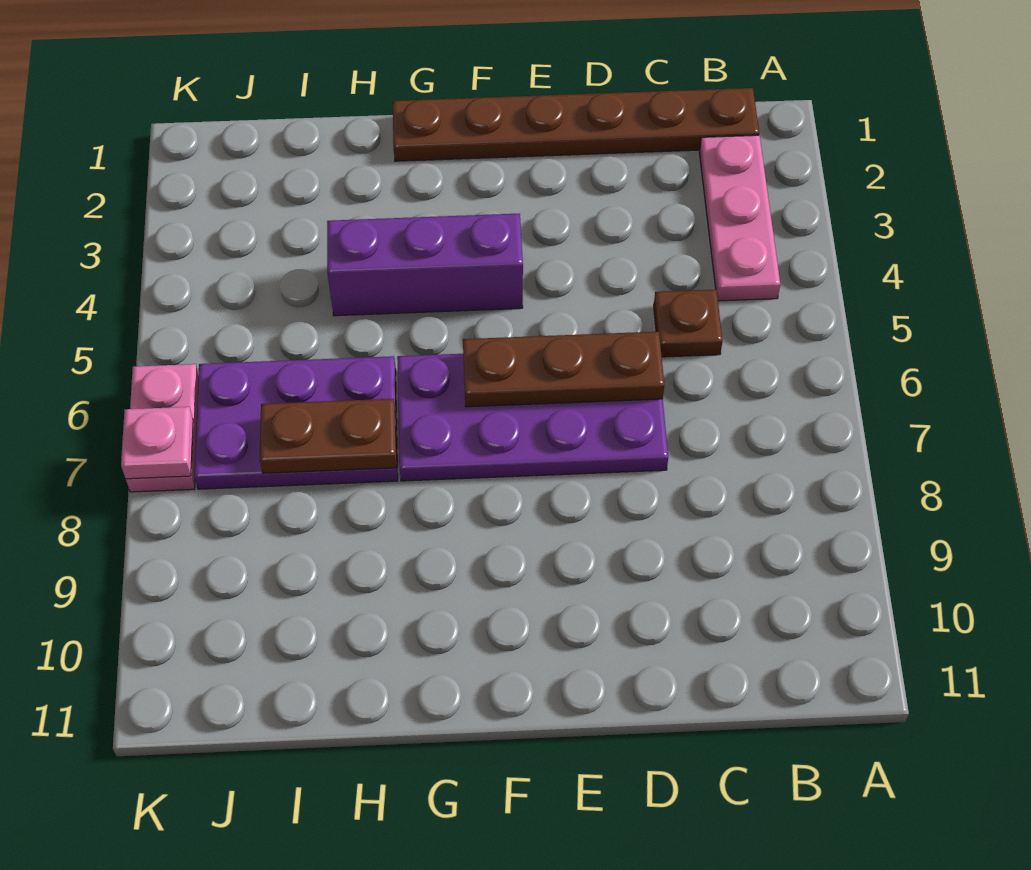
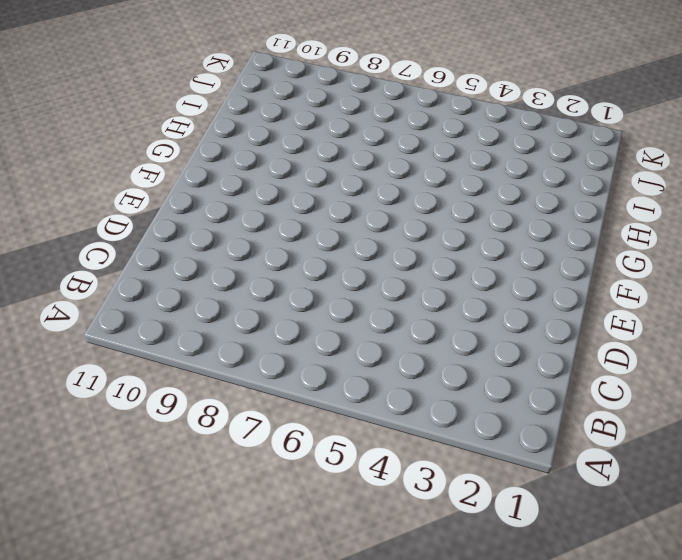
none -> brown plate B1:G1 level 1
none -> pink plate B2:B4 level 1

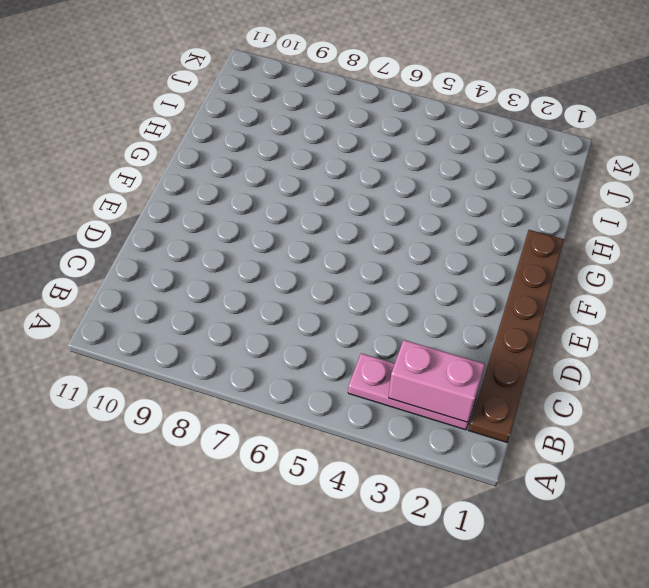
pink brick B2:B3 level 2 -> none
none -> brown plate C5 level 1
none -> purple plate D6:G7 level 1

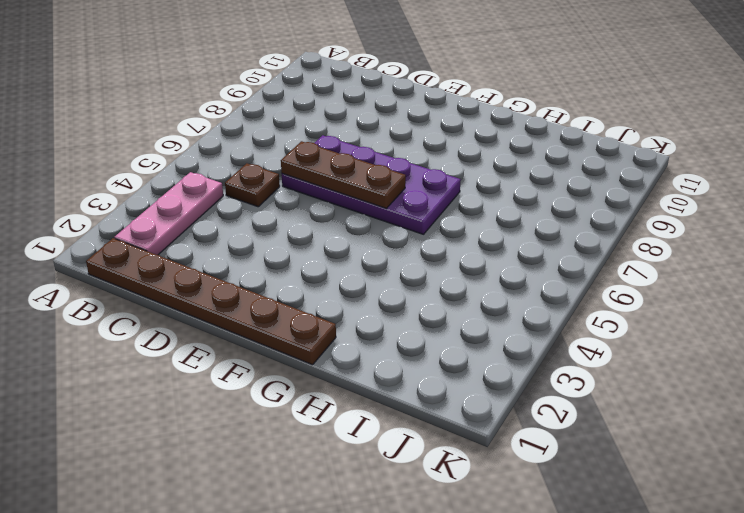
none -> purple brick F4:H4 level 1
none -> purple plate H6:J7 level 1

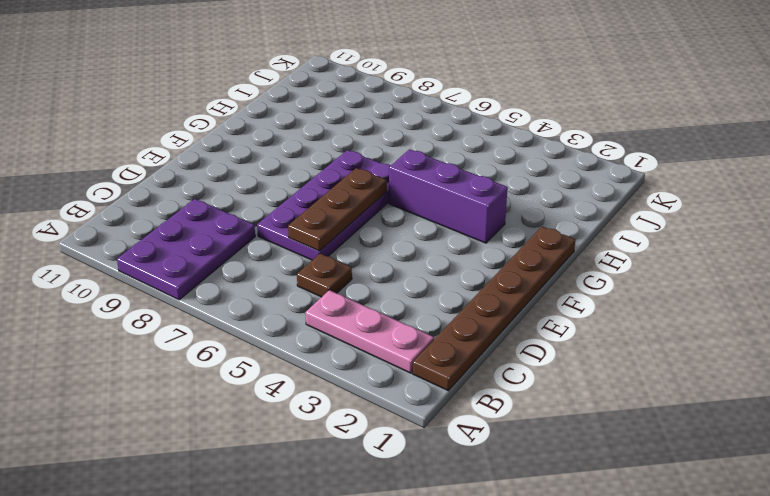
purple plate A8:C9 level 1 -> purple plate H6:J7 level 1
purple brick G3:G5 level 1 -> purple brick F4:H4 level 1
none -> pink plate K6:K7 level 1
none -> brown plate H7:I7 level 2

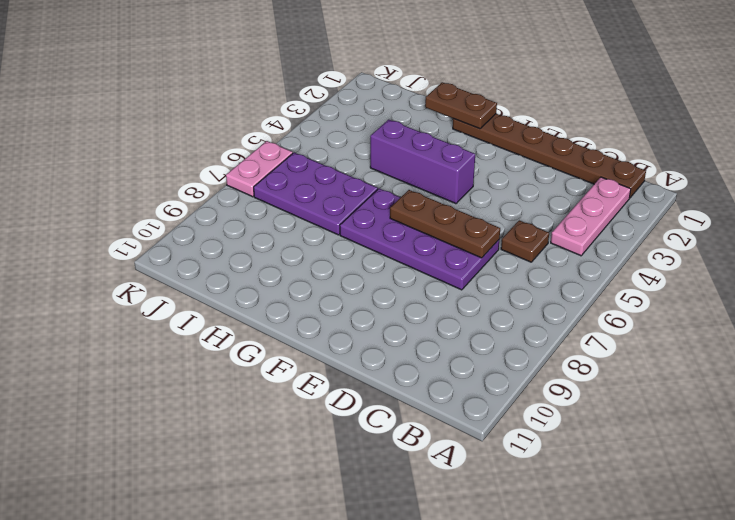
brown plate G1:H1 level 2 -> brown plate H7:I7 level 2
none -> pink plate K7 level 2

